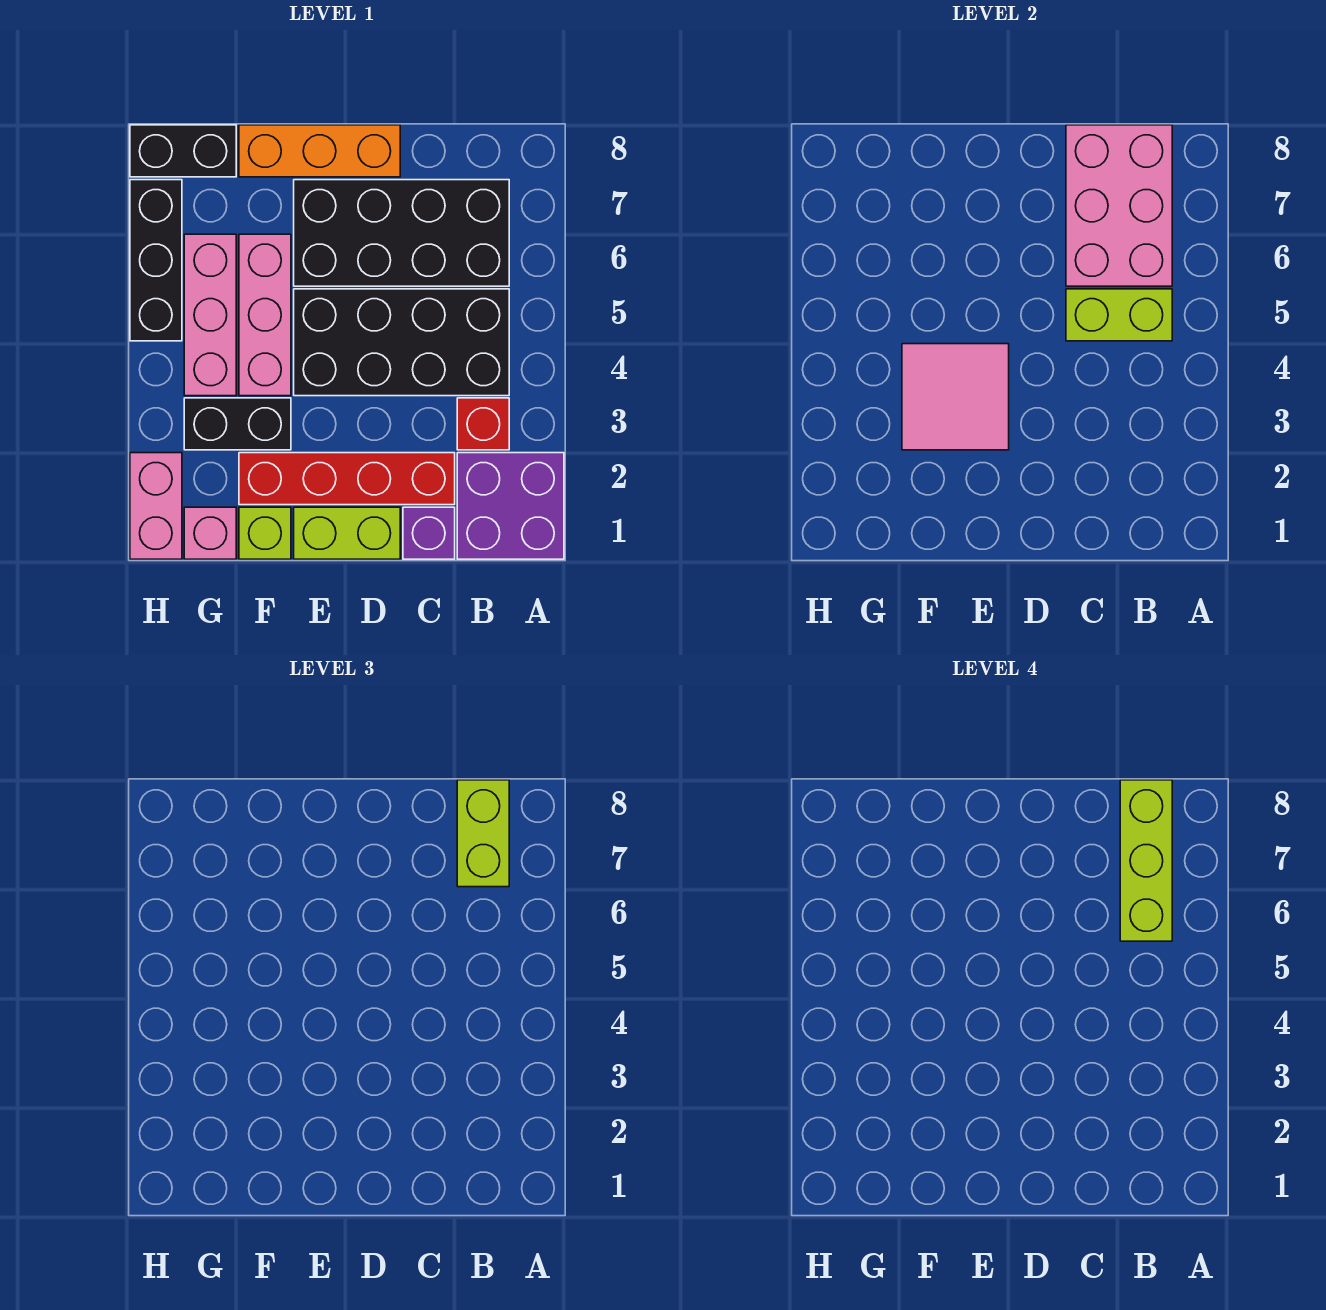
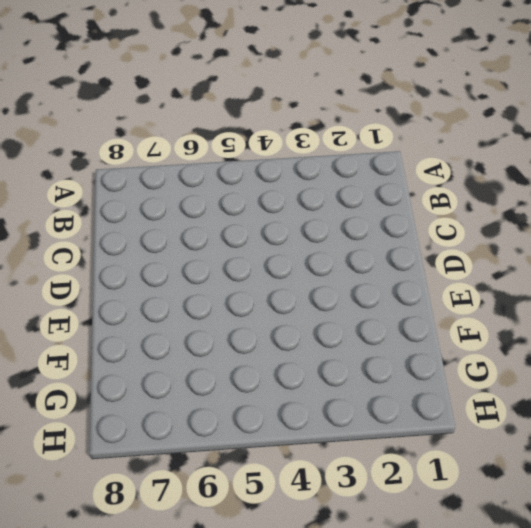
none -> purple brick A1:B2 level 1
none -> red brick B3 level 1
none -> black brick B4:E5 level 1

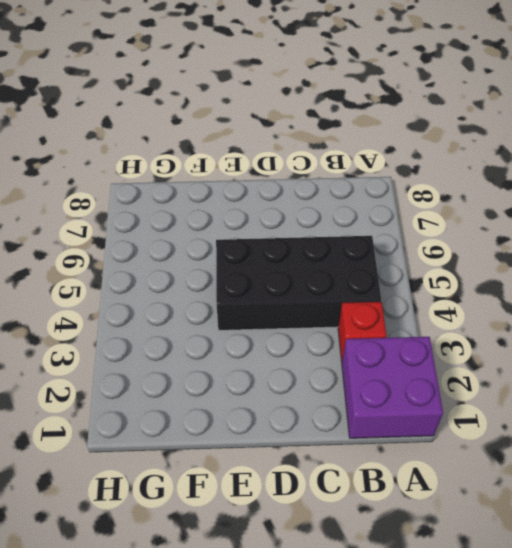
none -> black brick B6:E7 level 1
none -> purple brick C1 level 1
none -> red brick C2:F2 level 1

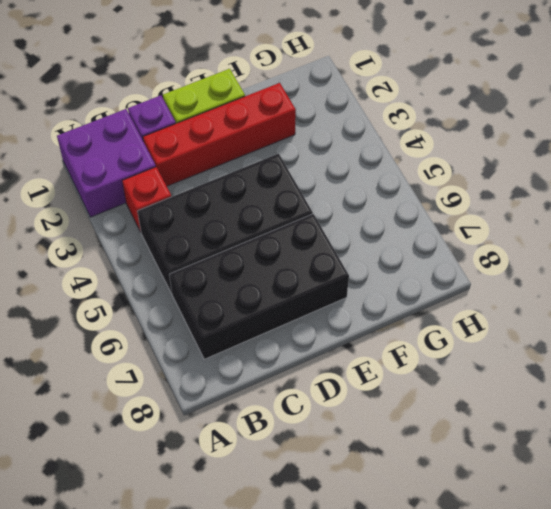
none -> orange brick D8:F8 level 1
none -> lime brick F1 level 1
none -> black brick F3:G3 level 1

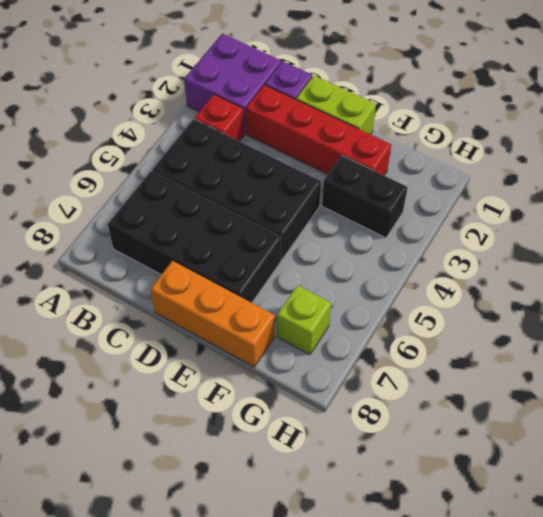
lime brick G7 level 1 -> lime brick F1 level 1
none -> pink brick F4:F6 level 1
none -> pink brick G1 level 1
none -> pink brick G4:G6 level 1

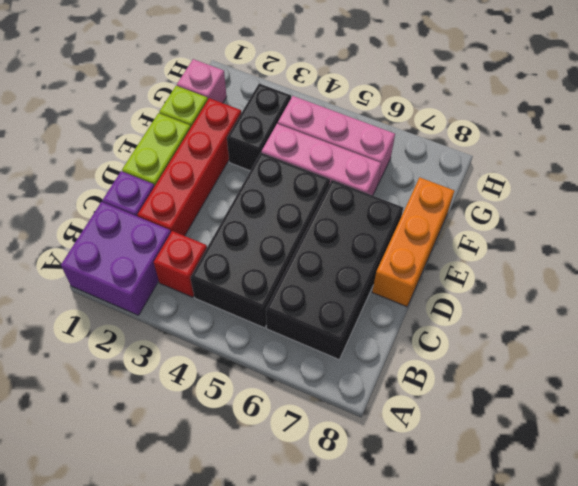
none -> black brick G8:H8 level 1
none -> pink brick H1:H2 level 1
none -> black brick H5:H7 level 1

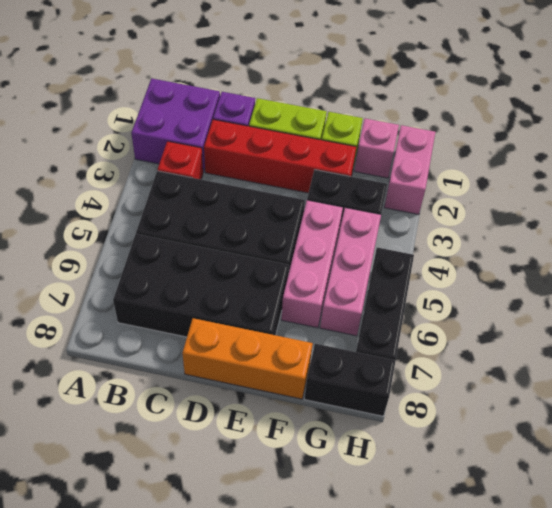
none -> lime brick B5:C5 level 2
none -> pink brick B6:C8 level 2
none -> pink tile E3:F4 level 2

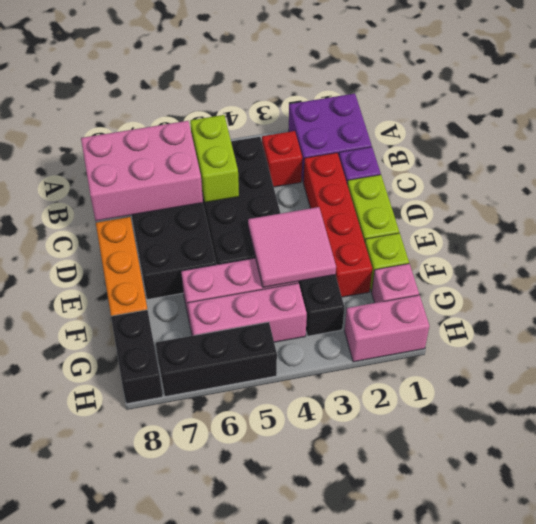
none -> lime brick B7:B8 level 3
none -> lime brick B6:B8 level 4

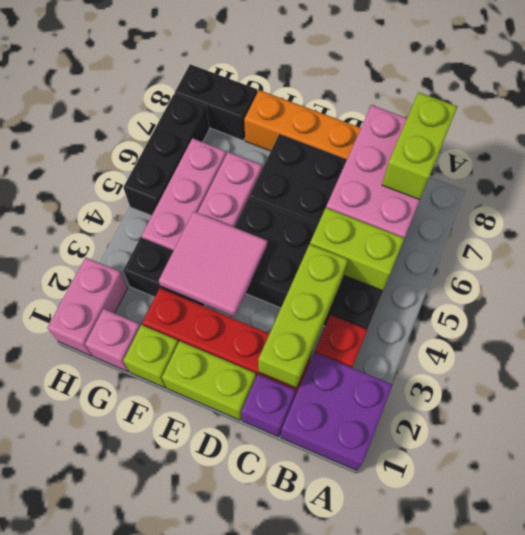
lime brick C2:C4 level 2 -> lime brick B6:B8 level 4

